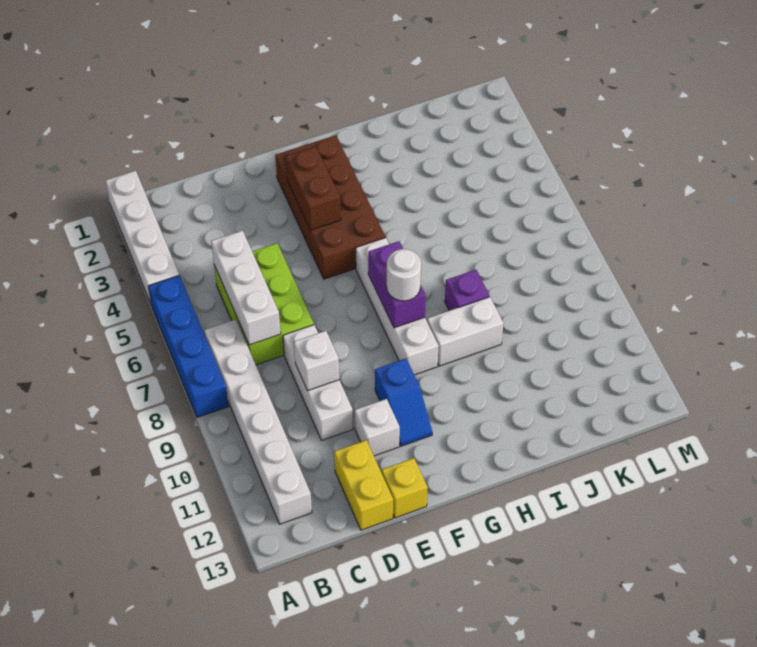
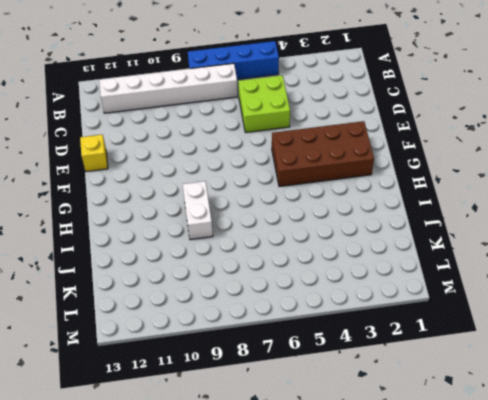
lime brick C5:D6 level 1 -> lime brick C5:D7 level 1
none -> white brick A1:A4 level 1
none -> white brick D8:D10 level 1
none -> yellow brick D12:D13 level 1

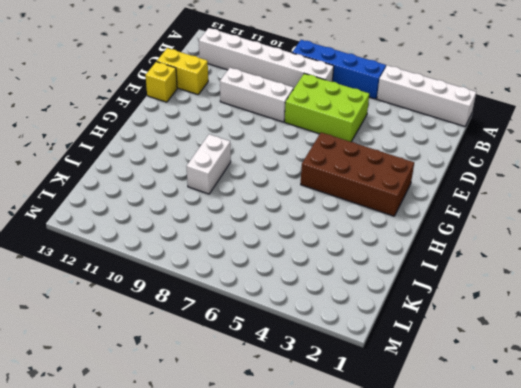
none -> white brick E11 level 1
none -> blue slope F10:F11 level 1 top 10
none -> white brick G6:G9 level 1

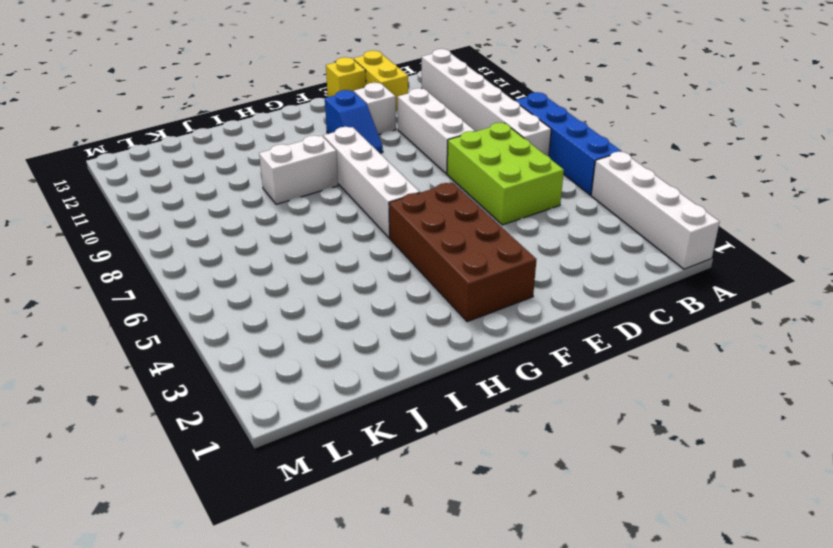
blue slope F10:F11 level 1 top 11 -> blue slope F10:F11 level 1 top 10
none -> purple brick I8 level 1
none -> white brick C5:C7 level 2
none -> white brick D9 level 2

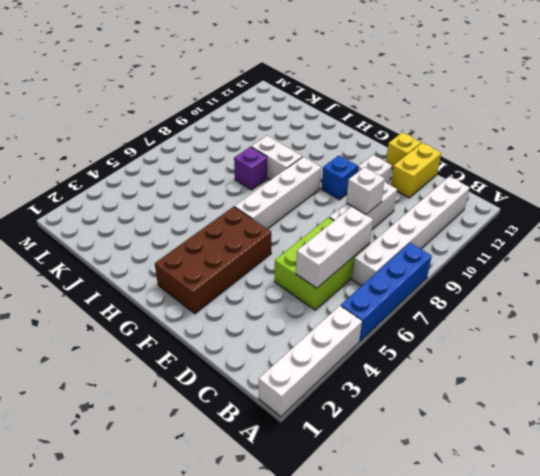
none -> brown brick F3:F4 level 2
none -> purple brick G7:G8 level 2
none -> white round brick G8 level 3

